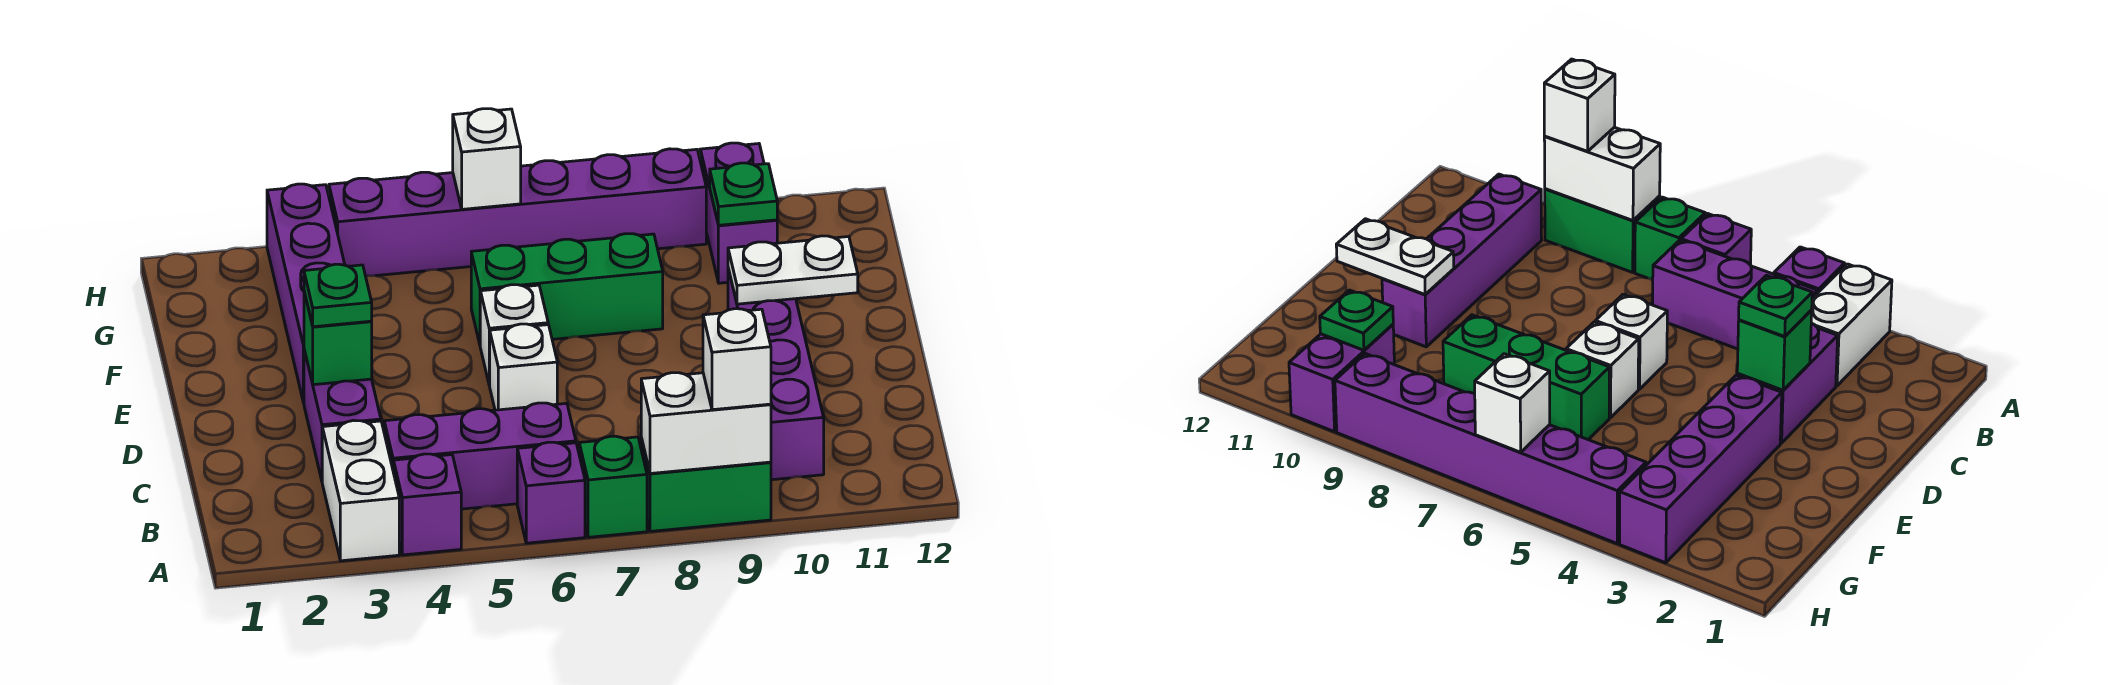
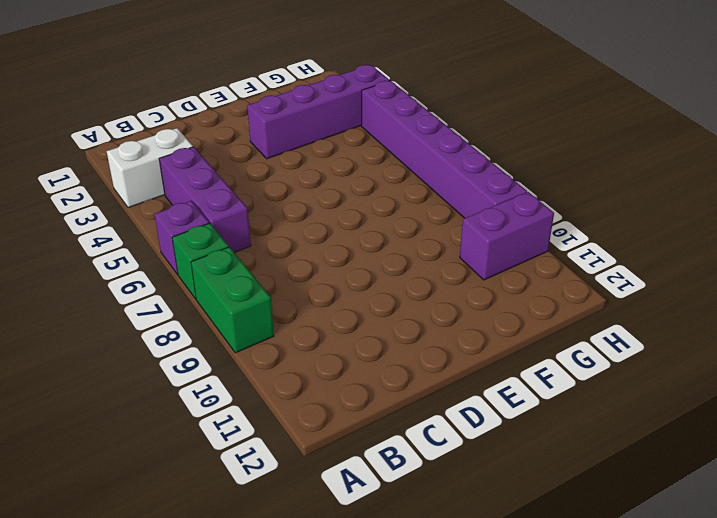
none -> purple brick A4 level 1
none -> purple brick B10:E10 level 1
none -> purple brick C3:D3 level 1

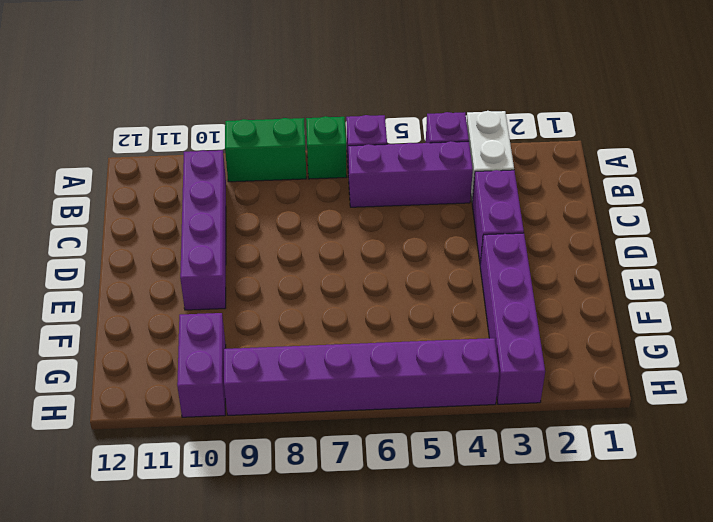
none -> white brick D6 level 1
none -> white brick E6 level 1
none -> green brick F6:F8 level 1

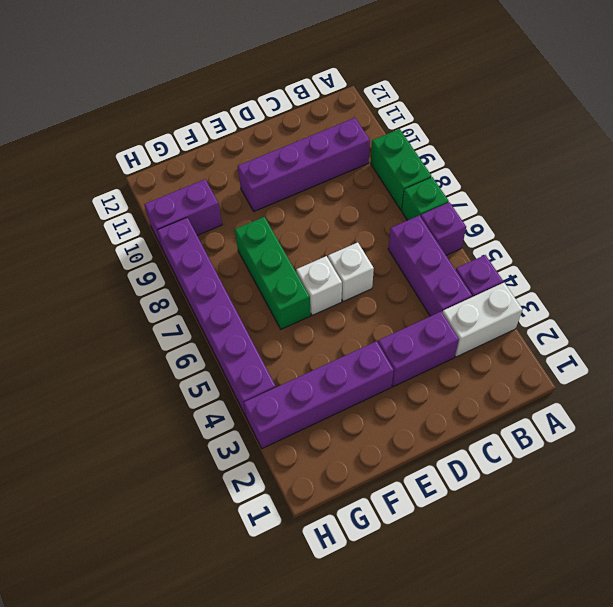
none -> white brick A8:A9 level 2
none -> green brick D3 level 2
none -> white plate E10:E11 level 2

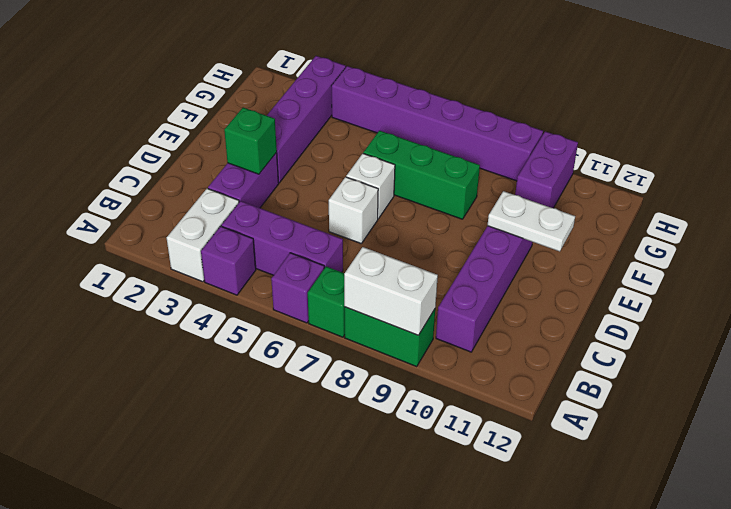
none -> green plate G10 level 2
none -> white brick H6 level 2
none -> white brick A9 level 3

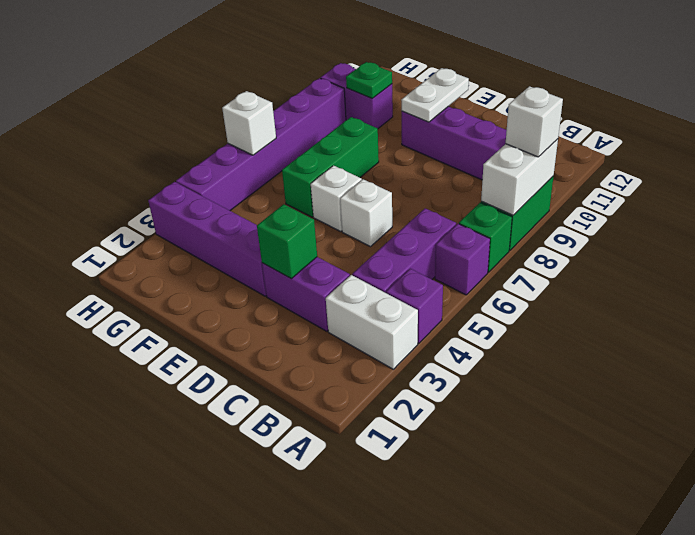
none -> green plate D3 level 3

